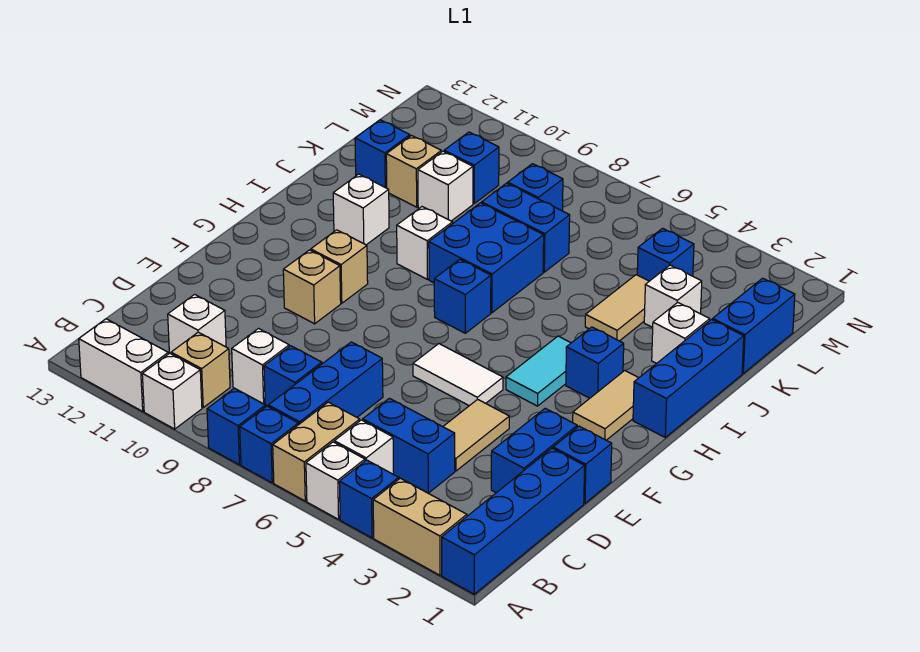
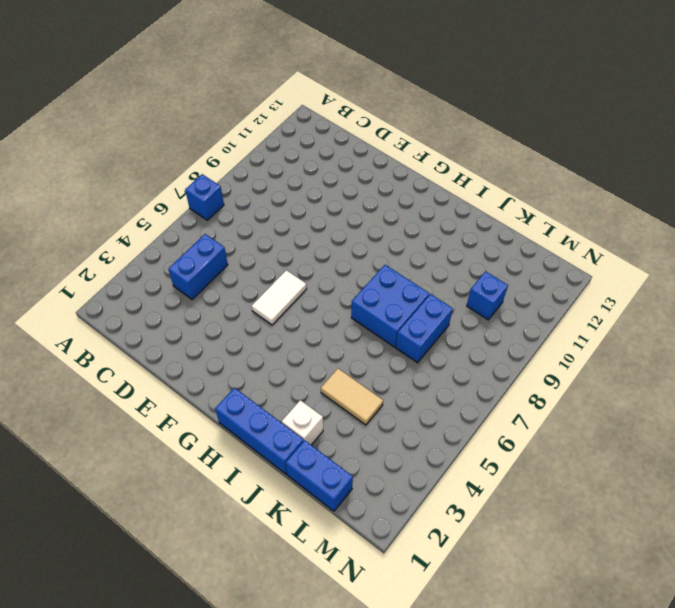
none -> blue brick A1:D1 level 1
none -> tan brick A2:A3 level 1
none -> blue brick A4 level 1
none -> white brick A5 level 1

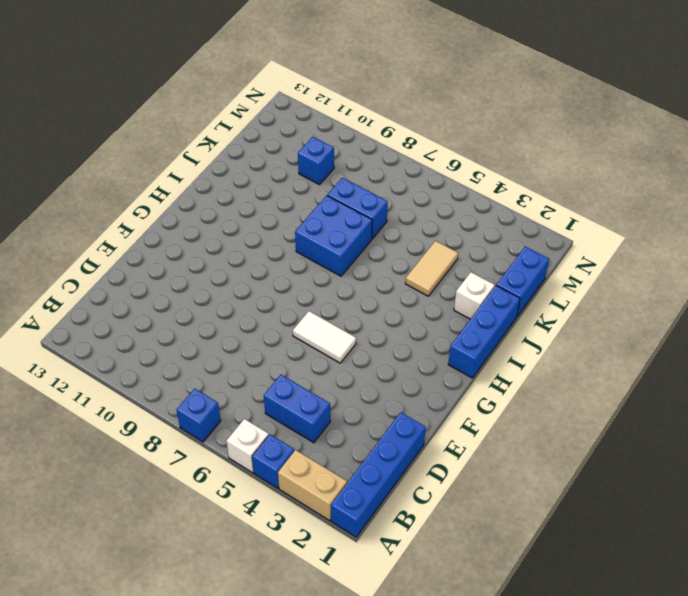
none -> tan brick A6:B6 level 1
none -> blue brick A8 level 1
none -> white brick A10 level 1
none -> white brick A11:A12 level 1

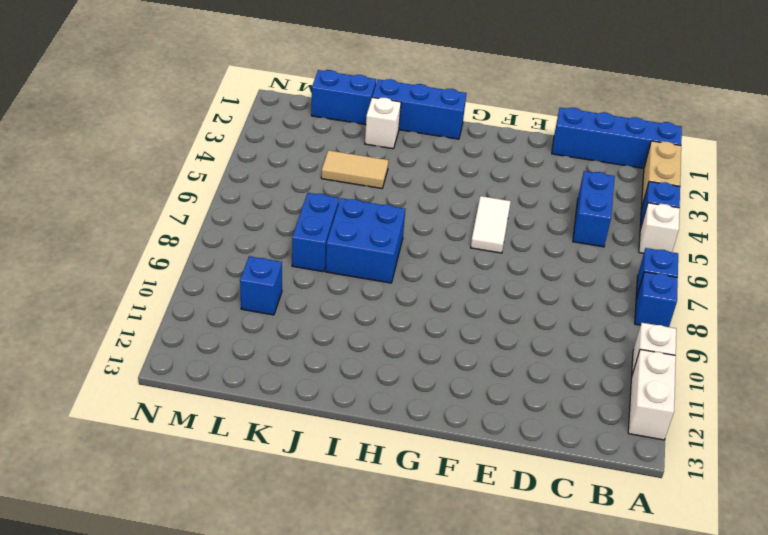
none -> tan brick A6:B6 level 1
none -> white brick B5 level 1
none -> blue brick B7:D7 level 1
none -> tan brick B10 level 1

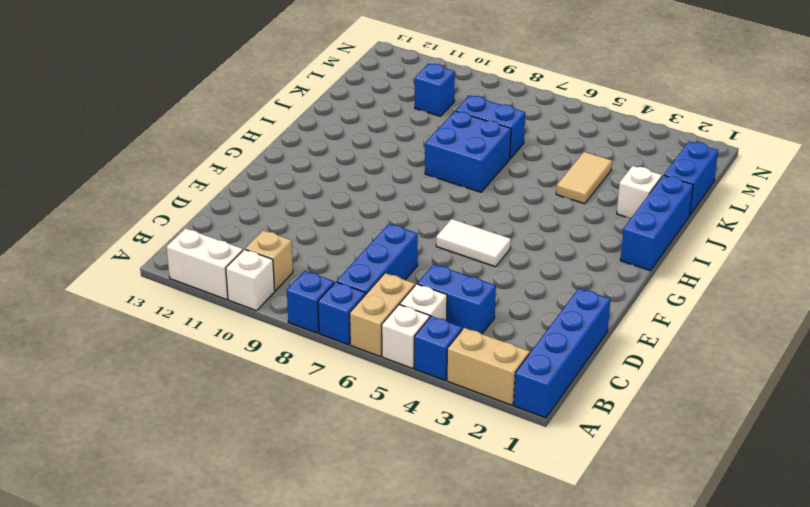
none -> blue brick C8 level 1
none -> white brick C9 level 1
none -> white brick C11 level 1
none -> blue brick D2:E2 level 1

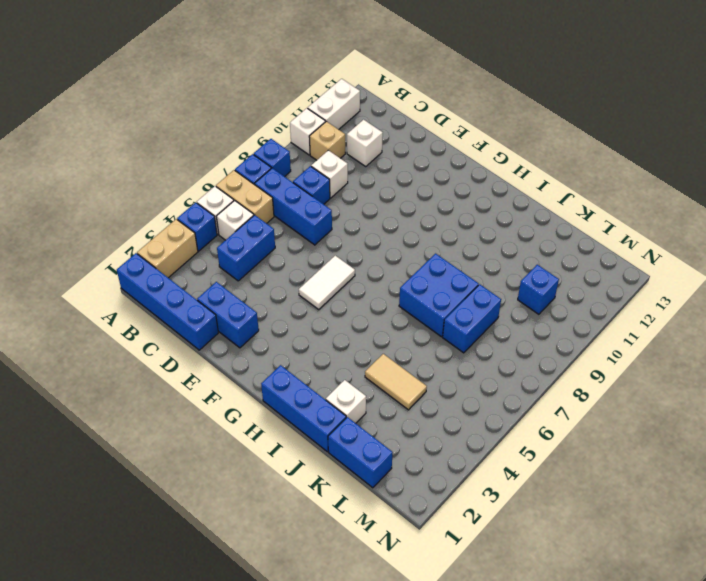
none -> tan tile D4:E4 level 1
none -> blue brick E1 level 1
none -> tan brick F10 level 1
none -> tan tile G2:H2 level 1

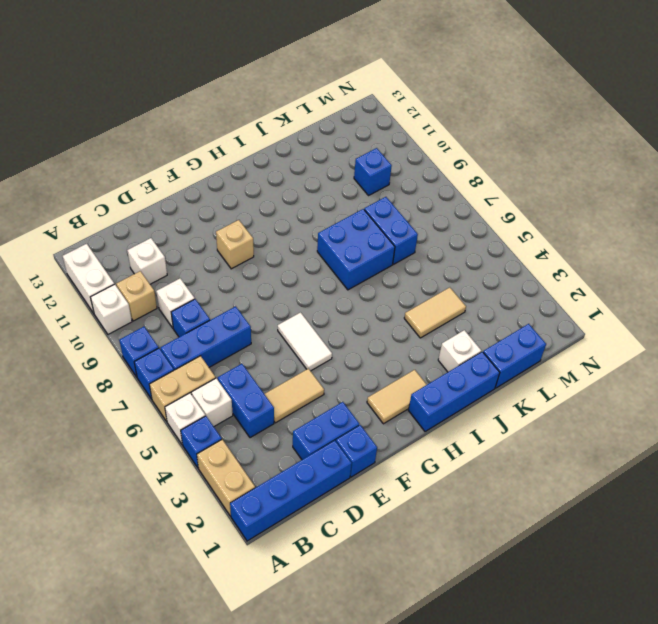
none -> cyan tile G4:H4 level 1
none -> tan brick G10 level 1
none -> blue brick H3 level 1
none -> blue brick H7 level 1

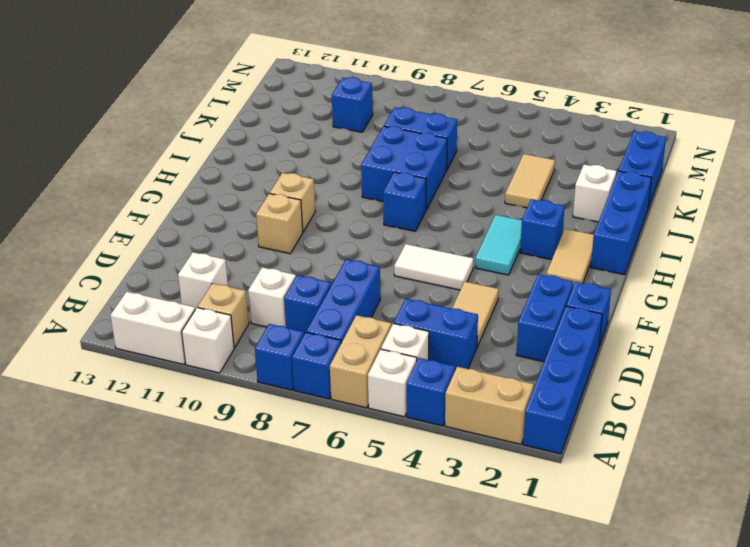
none -> white brick I9 level 1
none -> white brick I11 level 1
none -> white brick K3 level 1
none -> white brick K10 level 1

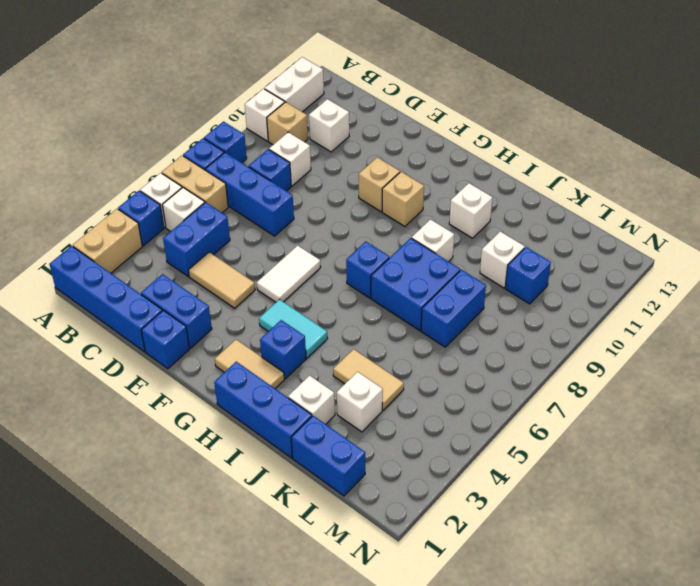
none -> tan brick K11 level 1
none -> blue brick K12 level 1
none -> blue brick L4 level 1
none -> blue brick L8 level 1

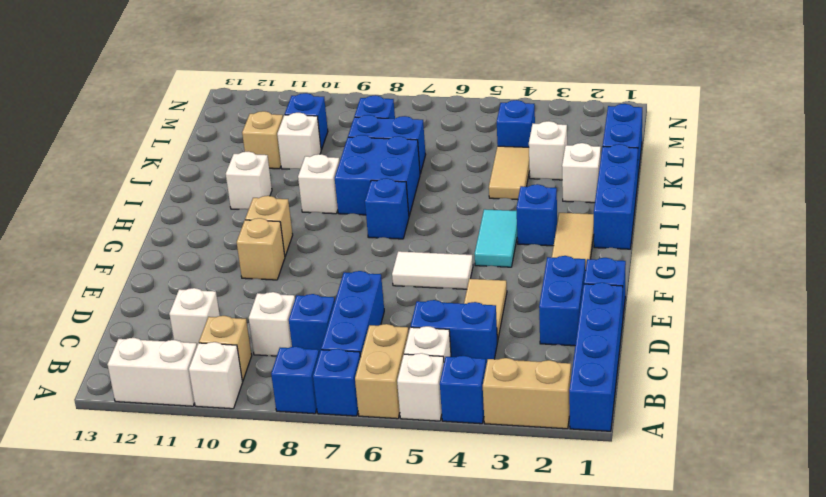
none -> blue brick K12 level 1

